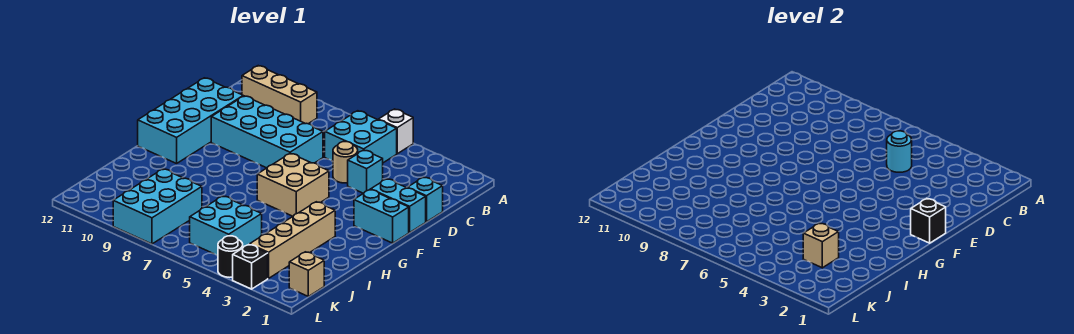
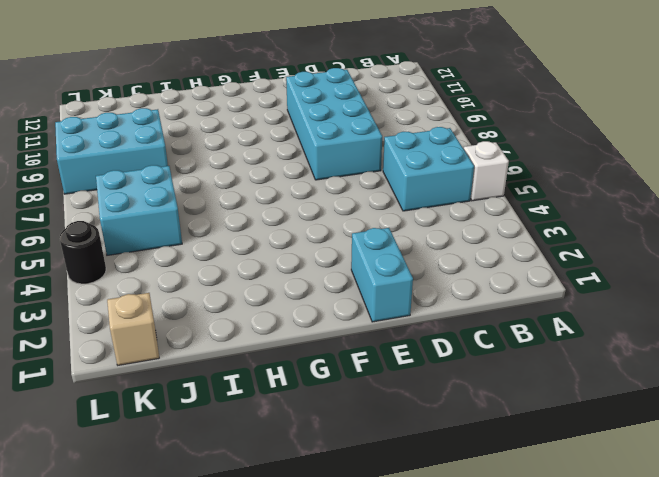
none -> tan brick B9:B11 level 1
none -> cyan brick D1 level 1
none -> cyan brick D4 level 1

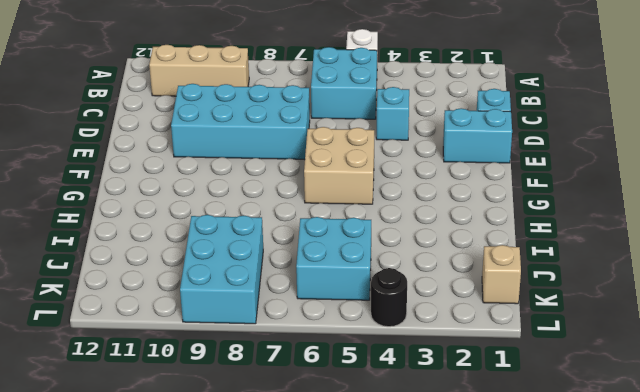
none -> tan round brick D5 level 1
none -> cyan brick D11:G12 level 1
none -> cyan brick F1:F2 level 1

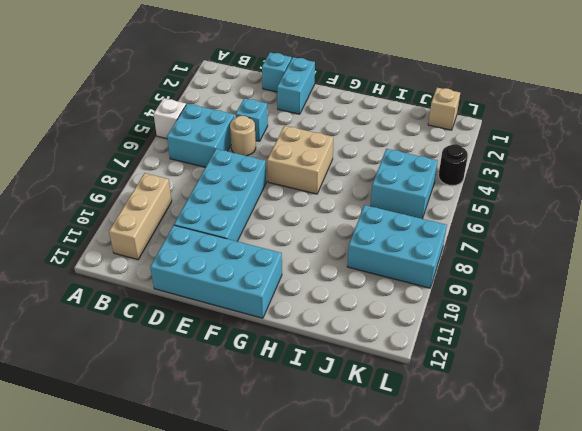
none -> cyan brick F1:F2 level 1
none -> tan brick H3:K3 level 1
none -> black brick L3 level 1

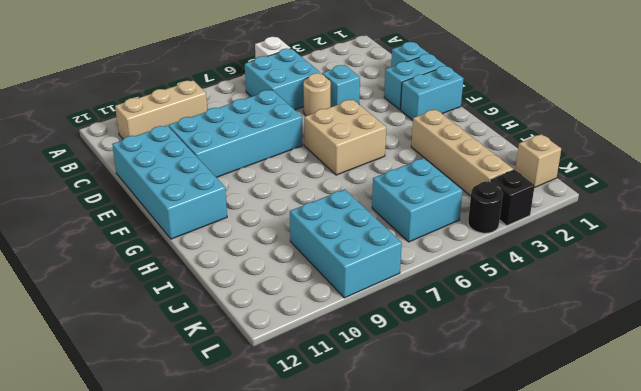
none -> cyan round brick C5 level 2
none -> black brick F1 level 2
none -> tan brick J3 level 2

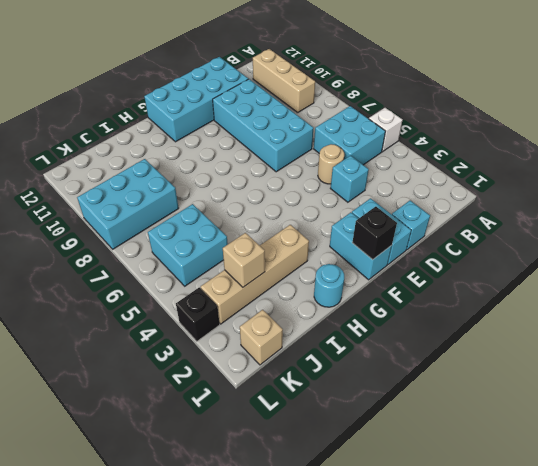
cyan round brick H1 level 1 -> cyan round brick C5 level 2
none -> tan brick F5:G6 level 1
none -> black round brick L4 level 1

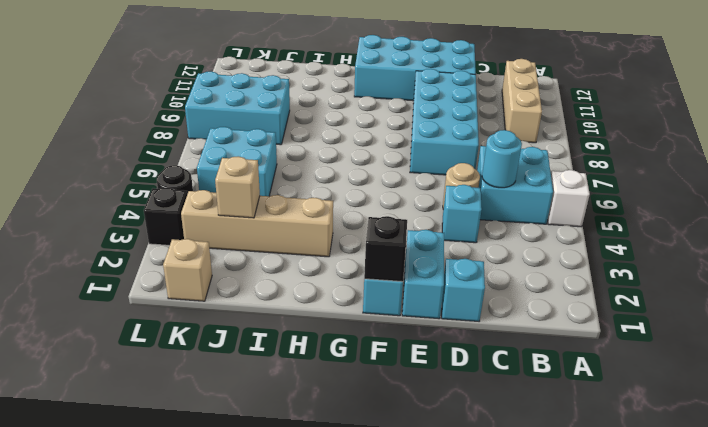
none -> tan brick F5:G6 level 1

